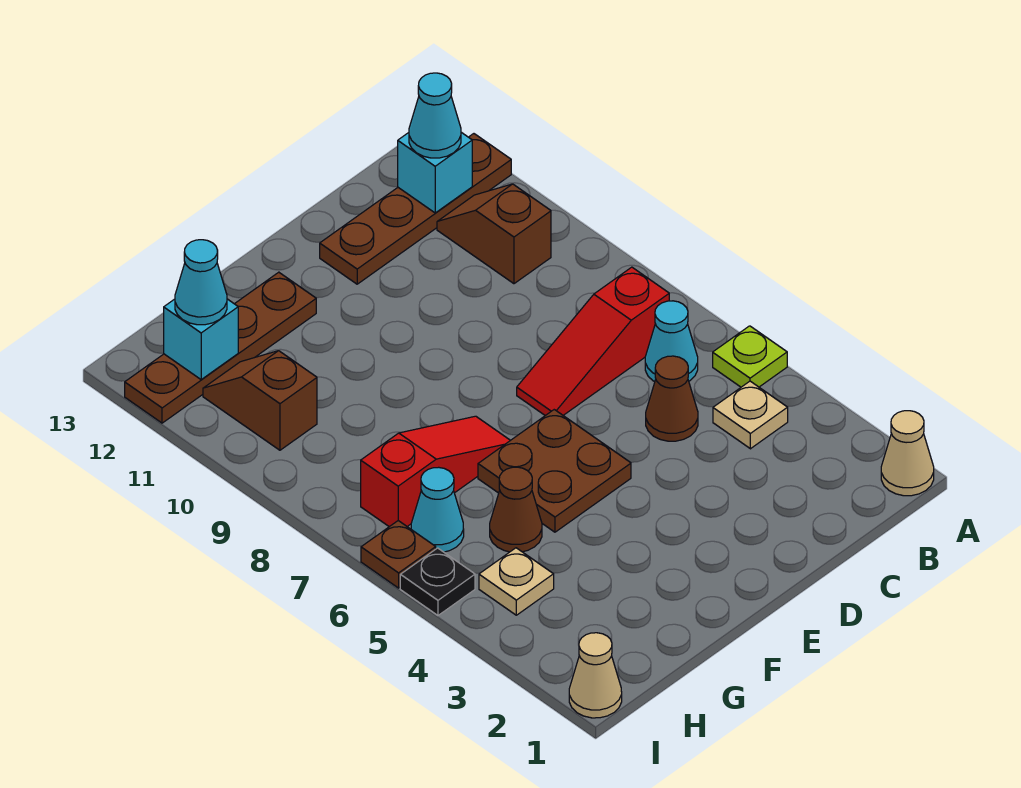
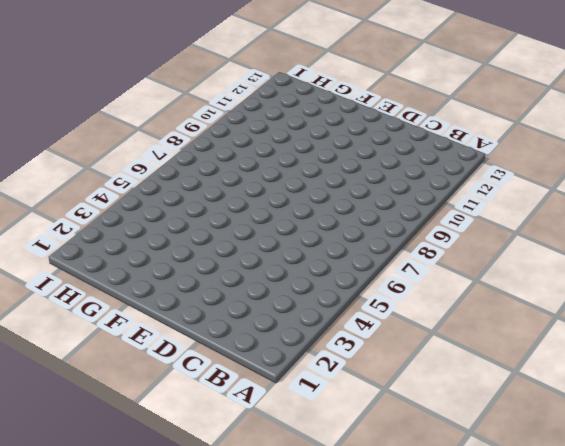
none -> tan cone A1 level 1
none -> lime plate A5 level 1
none -> brown plate A12:D12 level 1

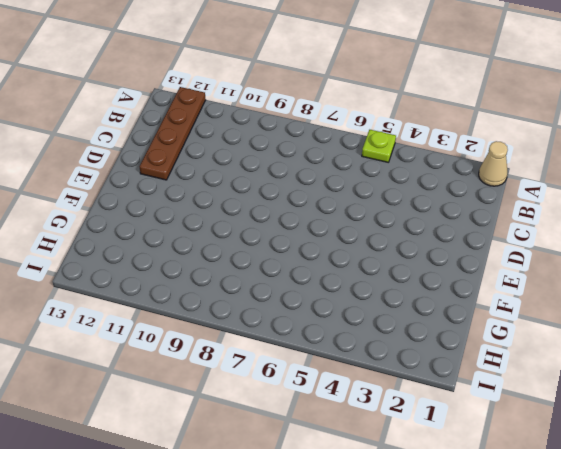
none -> tan plate B4 level 1
none -> cyan cone B6 level 1
none -> red slope B7:D7 level 1 top B

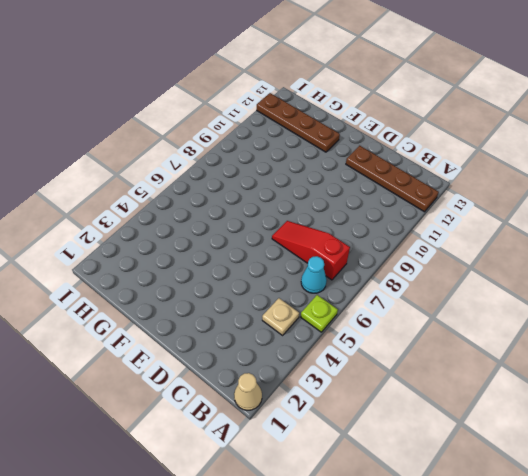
none -> brown slope B10:B11 level 1 top 10
none -> brown cone C5 level 1
none -> brown plate E5:F6 level 1

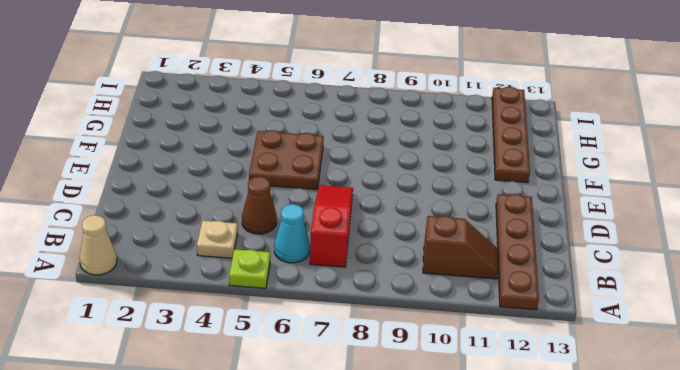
none -> red slope F7:H7 level 1 top H
none -> brown cone G5 level 1
none -> tan plate H4 level 1

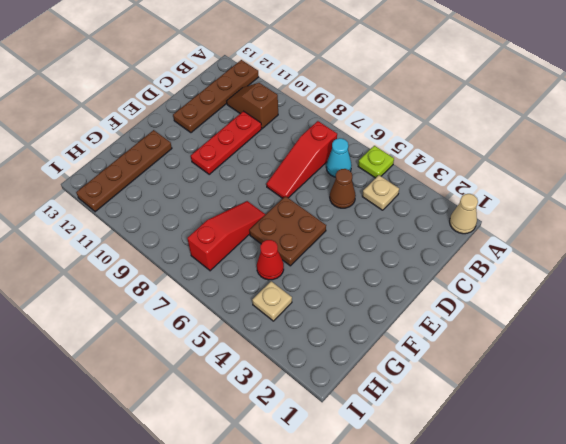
red plate C10:E10 level 1 -> none
red cone G5 level 1 -> brown cone G5 level 1
none -> cyan cone H6 level 1
none -> brown slope H10:H11 level 1 top 10
none -> tan cone I1 level 1

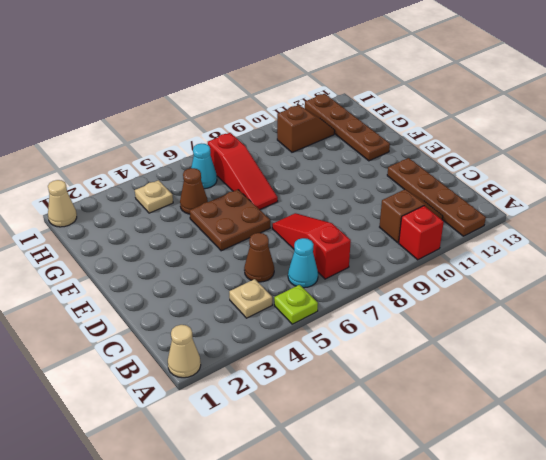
red brick A10 level 1 -> none
none -> black plate I5 level 1
none -> brown plate I6 level 1
none -> cyan brick B12 level 2

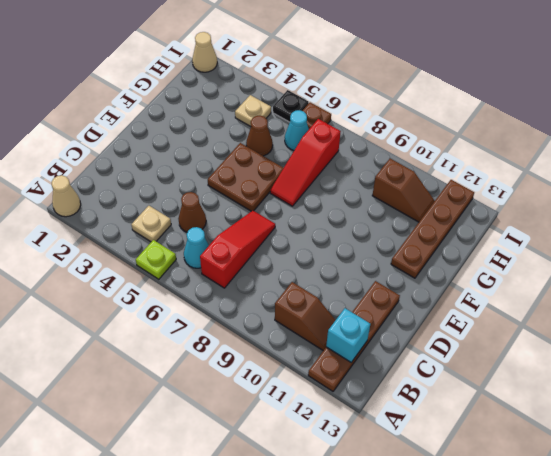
none -> cyan brick H12 level 2
none -> cyan cone B12 level 3
none -> cyan cone H12 level 3

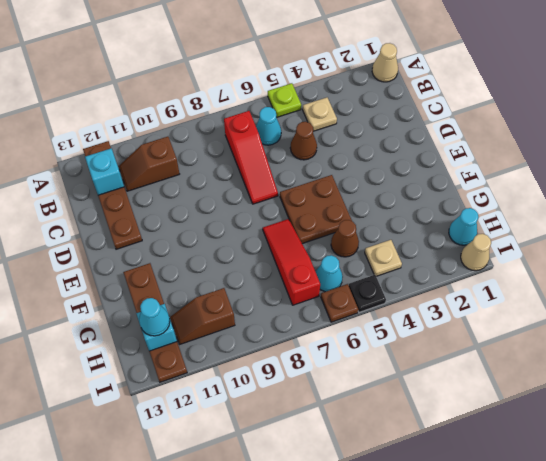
cyan cone H1 level 1 -> cyan cone B12 level 3

